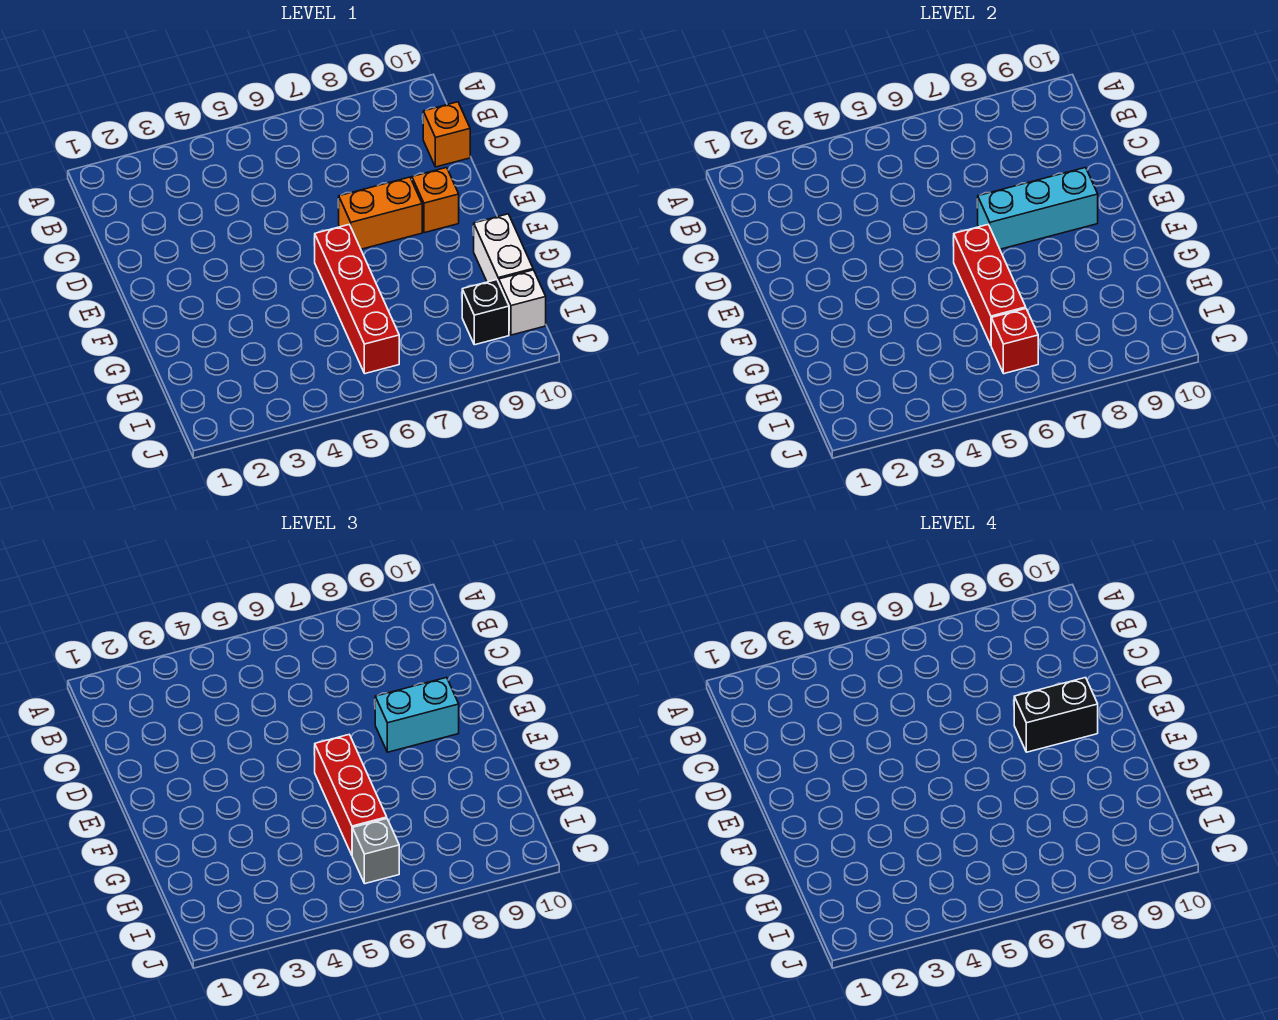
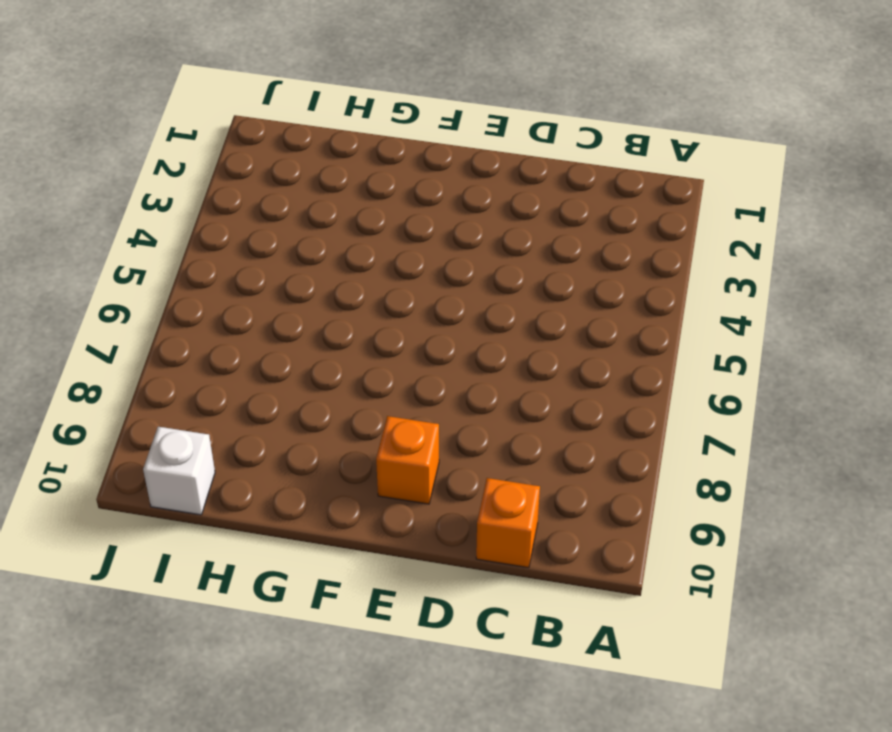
none -> orange brick E7:E8 level 1
none -> red brick F6:I6 level 1
none -> white brick G10:H10 level 1

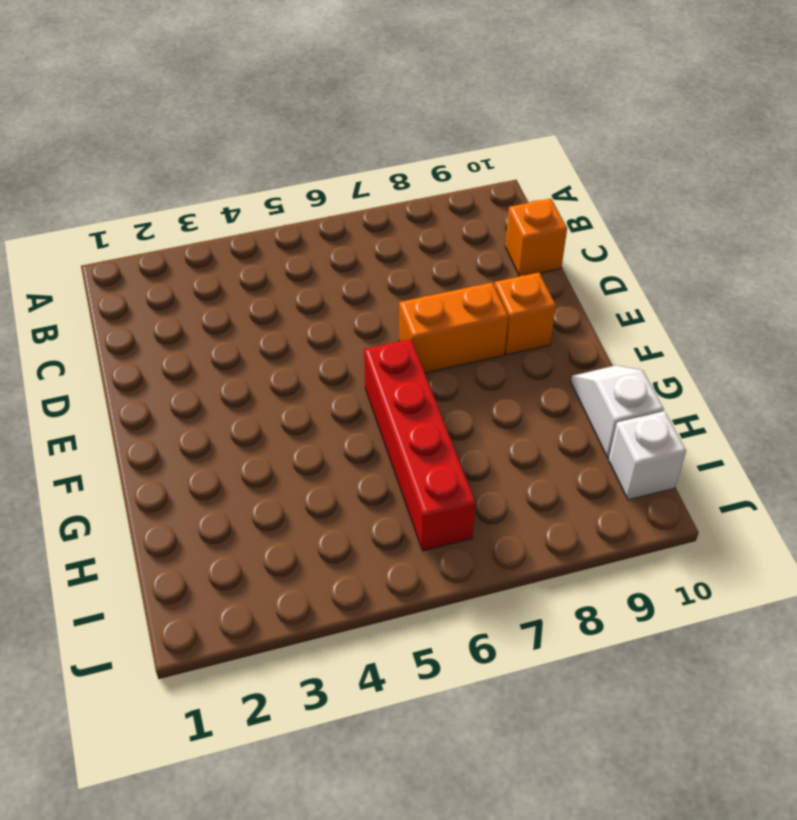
white slope G10:H10 level 1 top H -> white brick G10:H10 level 1
none -> black brick I9 level 1
none -> cyan brick E7:E9 level 2
none -> red brick F6:H6 level 2

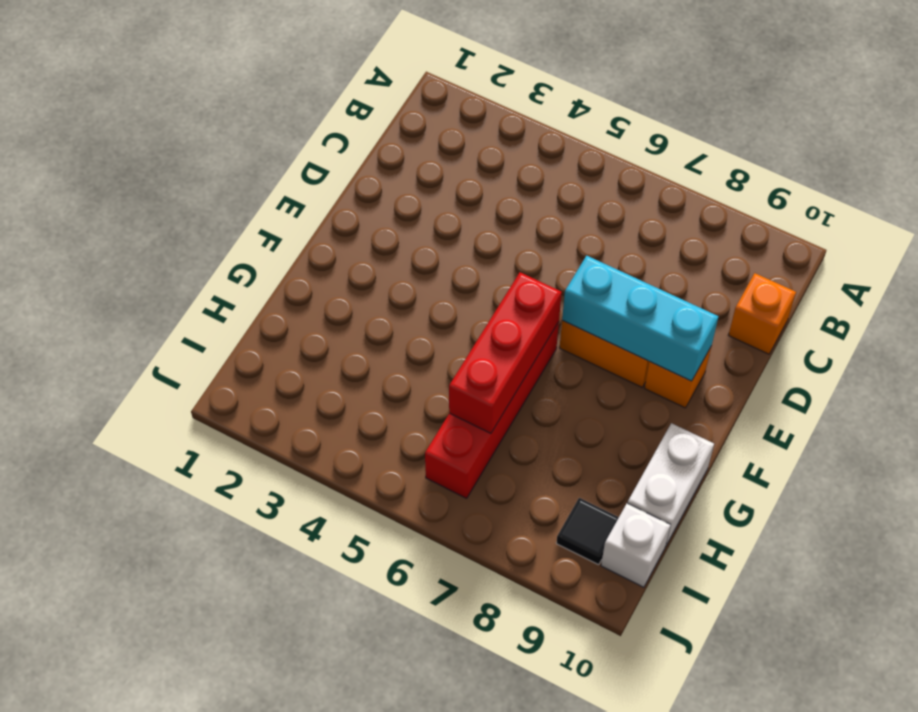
black tile I9 level 1 -> black brick I9 level 1
none -> red brick I6 level 2
none -> cyan brick E8:E9 level 3
none -> red brick F6:H6 level 3

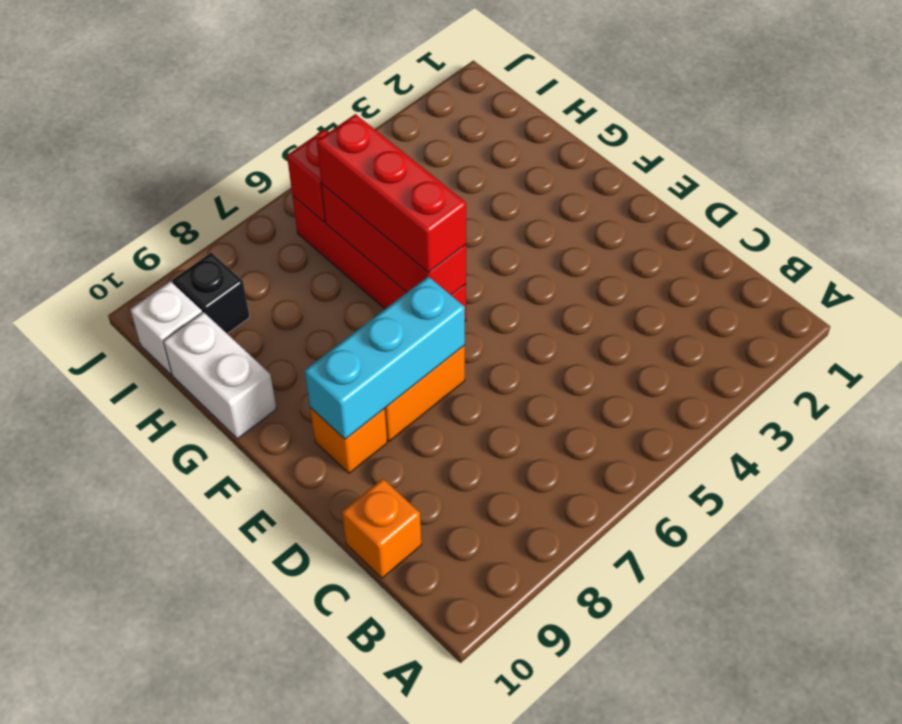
none -> cyan brick E8:E9 level 3
none -> grey brick I6 level 3
none -> black brick E8:E9 level 4

